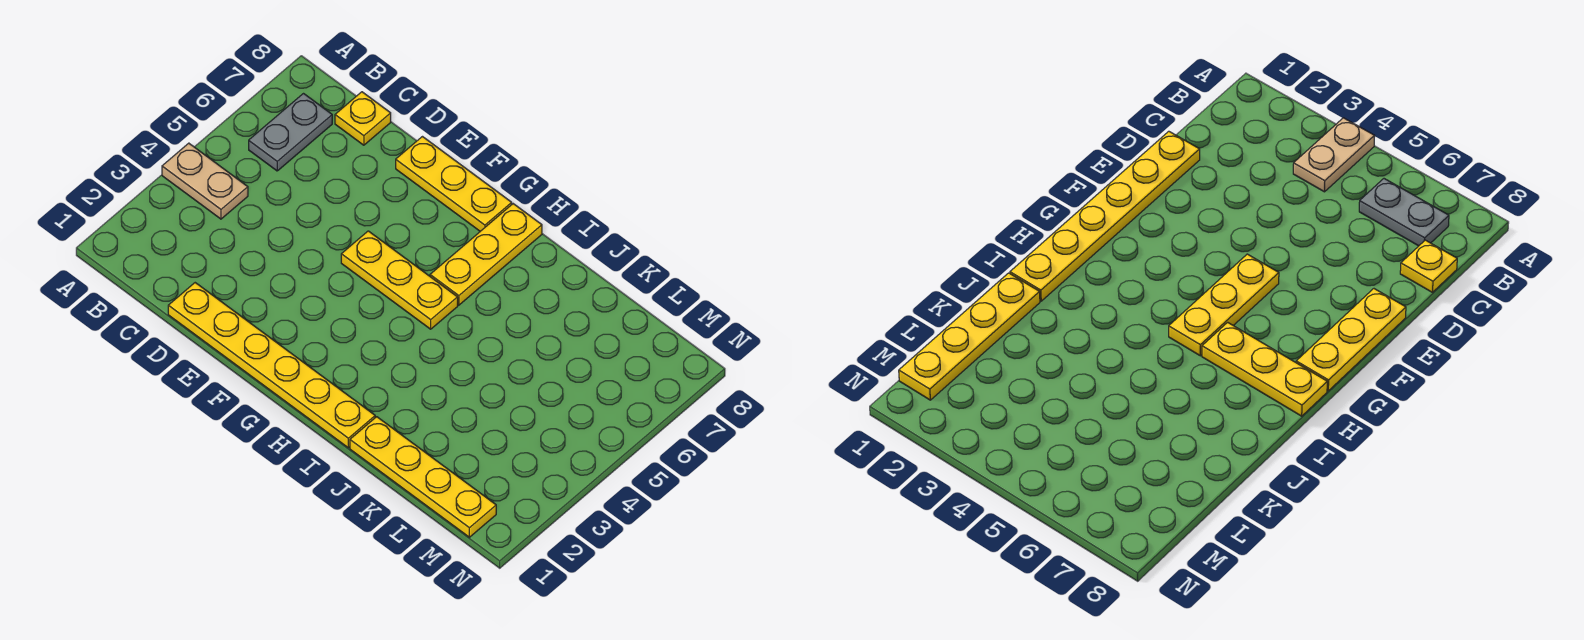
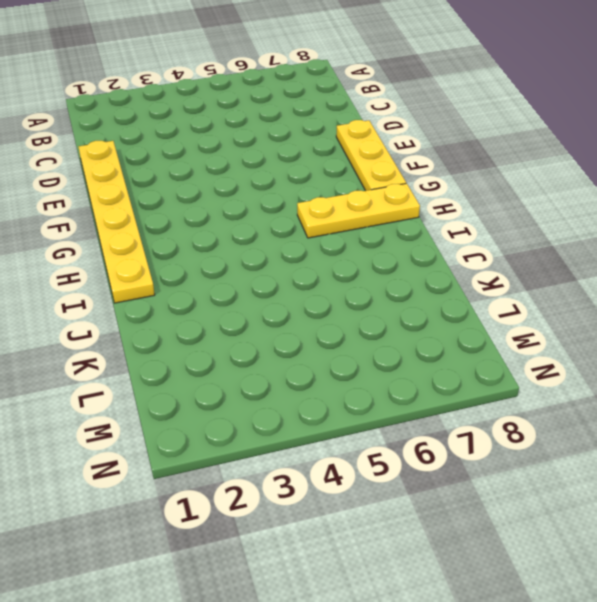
none -> tan plate A4:B4 level 1
none -> grey plate B6:B7 level 1

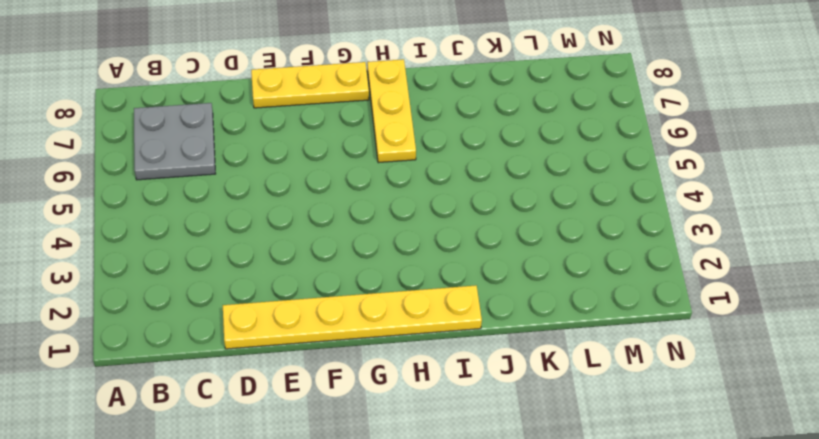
grey plate B6:C7 level 1 -> grey plate B6:B7 level 1
none -> tan plate A4:B4 level 1
none -> yellow plate C8 level 1

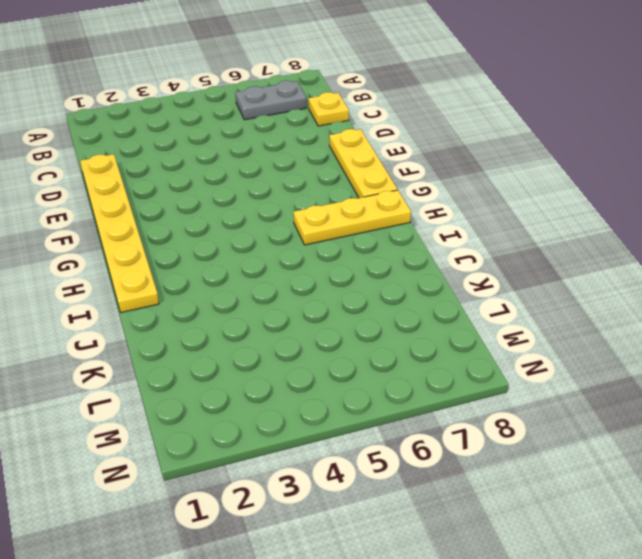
none -> tan plate A4:B4 level 1
none -> yellow plate F5:H5 level 1

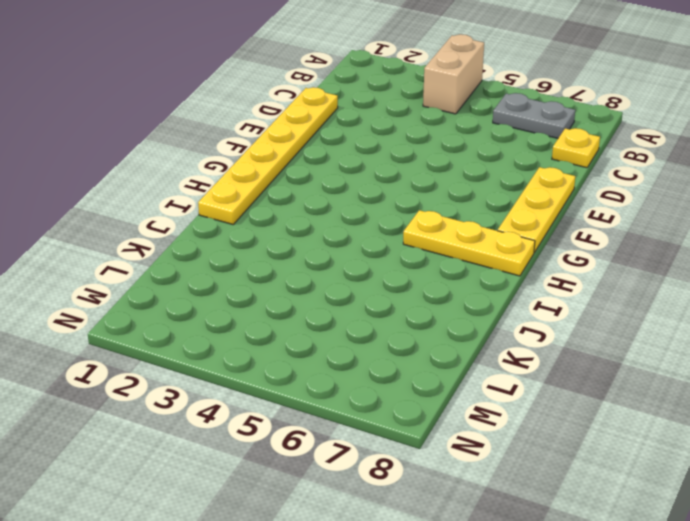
tan brick A4:B4 level 1 -> tan plate A4:B4 level 1
none -> yellow plate F5:H5 level 1
none -> yellow plate J1:M1 level 1

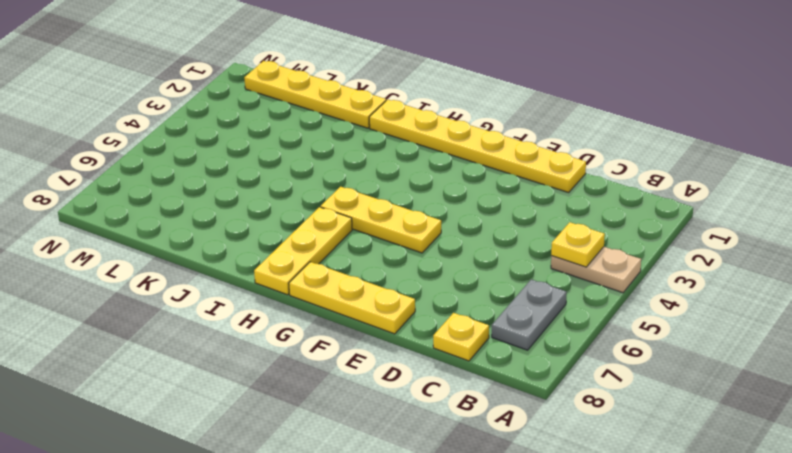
yellow plate B4 level 2 -> none

